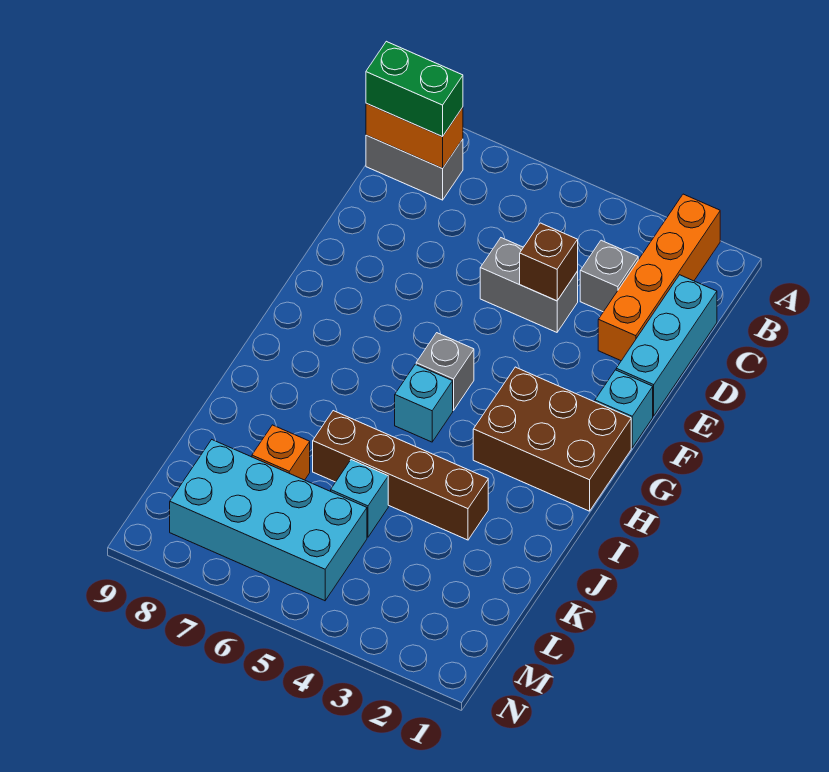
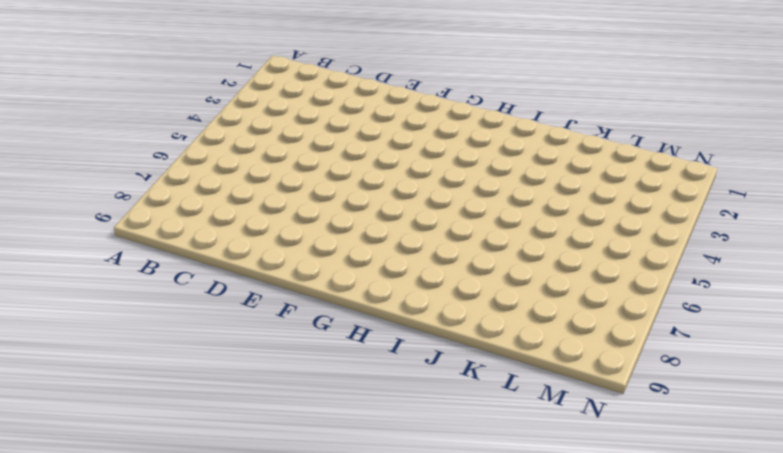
none -> orange brick A2:D2 level 1
none -> grey brick B8:B9 level 1
none -> cyan brick C1:E1 level 1

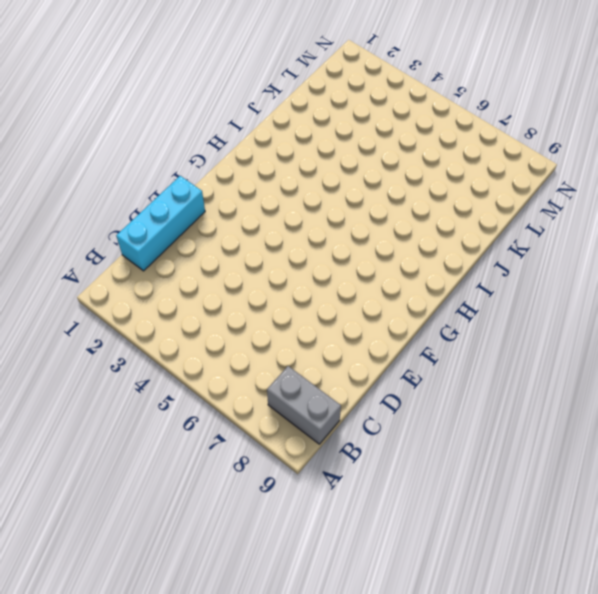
none -> orange brick A2:D2 level 1
none -> grey brick C3 level 1
none -> grey brick D4:D5 level 1

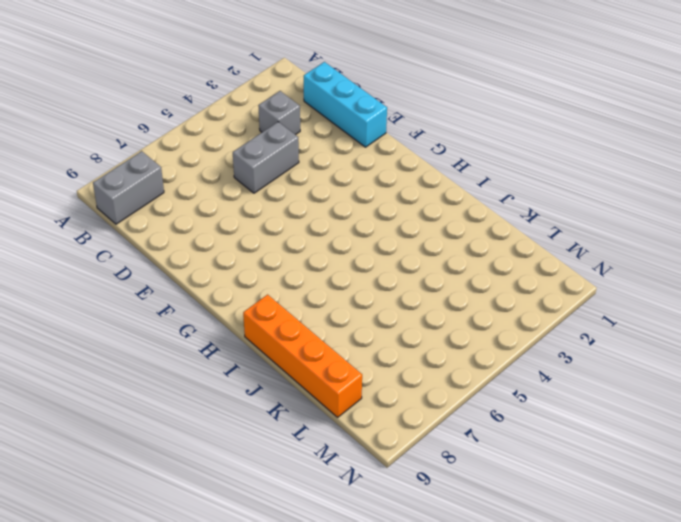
orange brick I9:L9 level 1 -> orange brick A2:D2 level 1
none -> cyan brick F1 level 1
none -> brown brick G1:H3 level 1
none -> grey brick G5 level 1

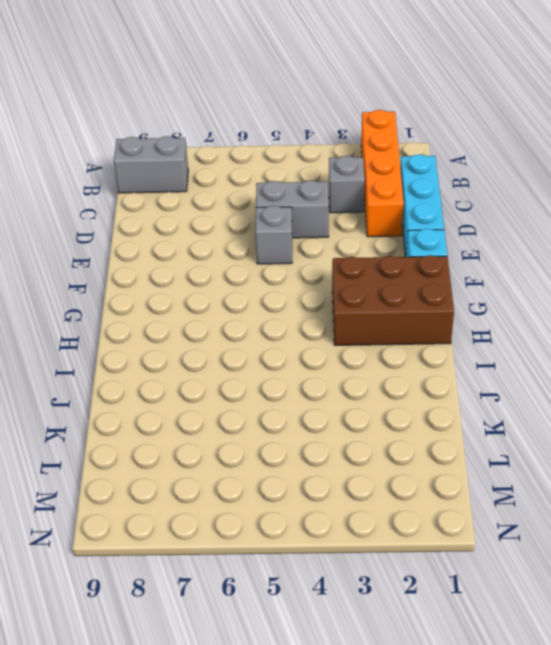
grey brick E5 level 1 -> grey brick G5 level 1
none -> cyan brick H5 level 1
none -> brown brick J3:J6 level 1
none -> cyan brick K5 level 1

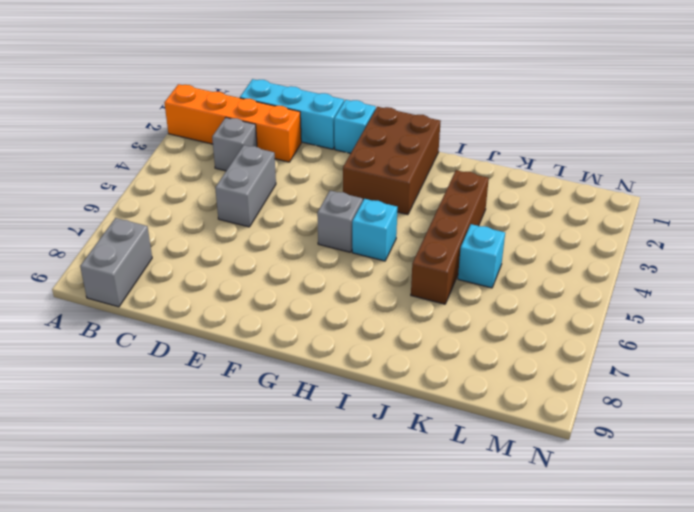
none -> orange brick K7 level 1
none -> cyan brick L5:M8 level 1
none -> orange brick B8:B9 level 2

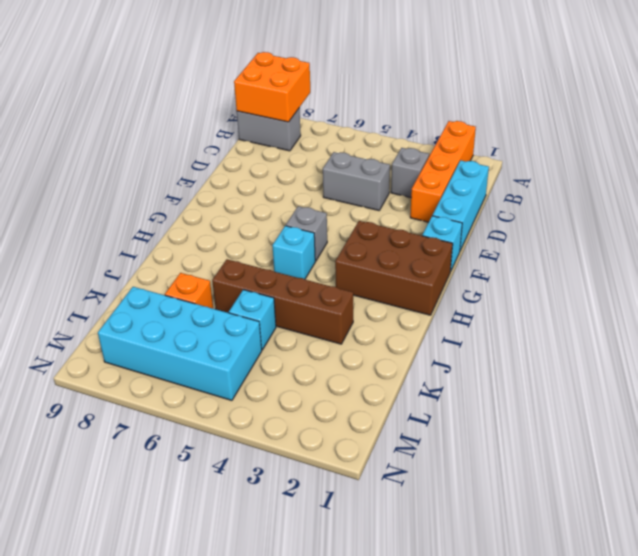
orange brick A8:B9 level 2 -> orange brick B8:B9 level 2
none -> brown brick D4 level 2
none -> green brick B8:B9 level 3

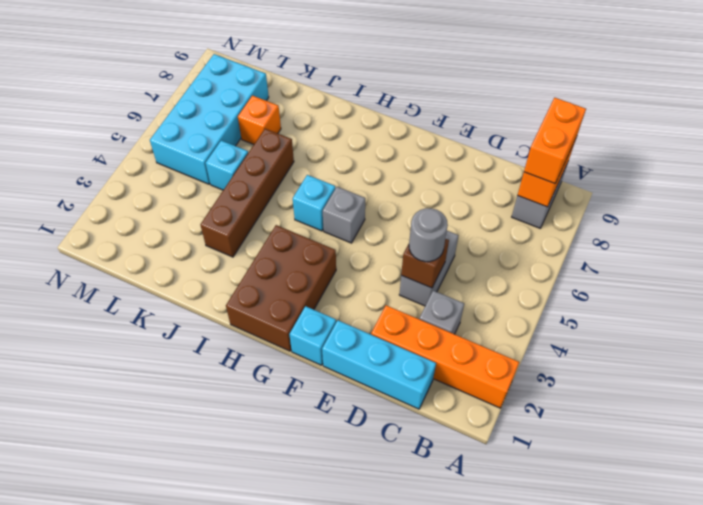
orange brick B8:B9 level 3 -> green brick B8:B9 level 3
grey round brick D4 level 3 -> none

